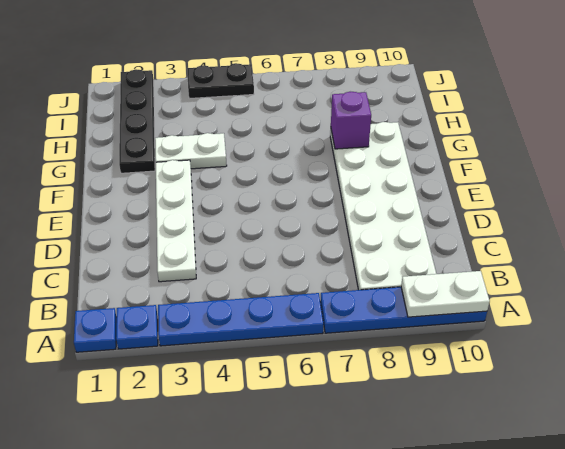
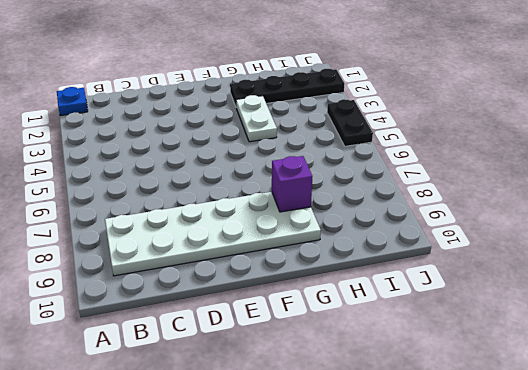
none -> blue plate A2 level 1
none -> blue plate A3:A6 level 1

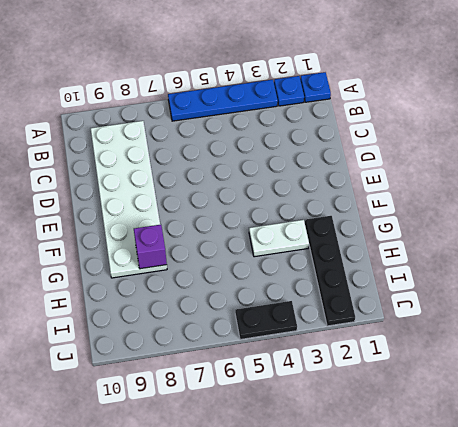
none -> blue plate A7:A10 level 1
none -> white plate C3:F3 level 1

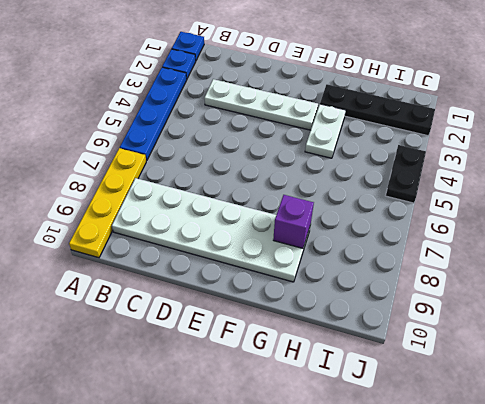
yellow plate A7:A10 level 1 -> blue plate A7:A10 level 1
none -> white plate A9:A10 level 2

